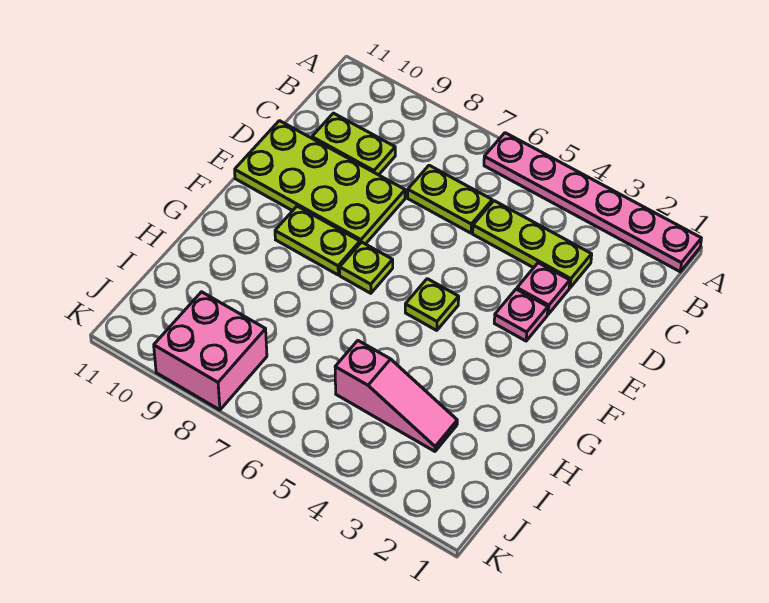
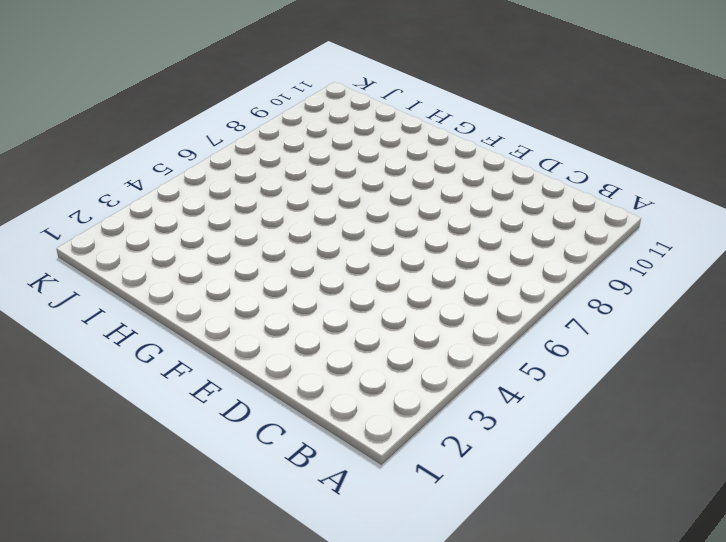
none -> pink plate A1:A6 level 1
none -> lime plate C3:C5 level 1
none -> lime plate C6:C7 level 1

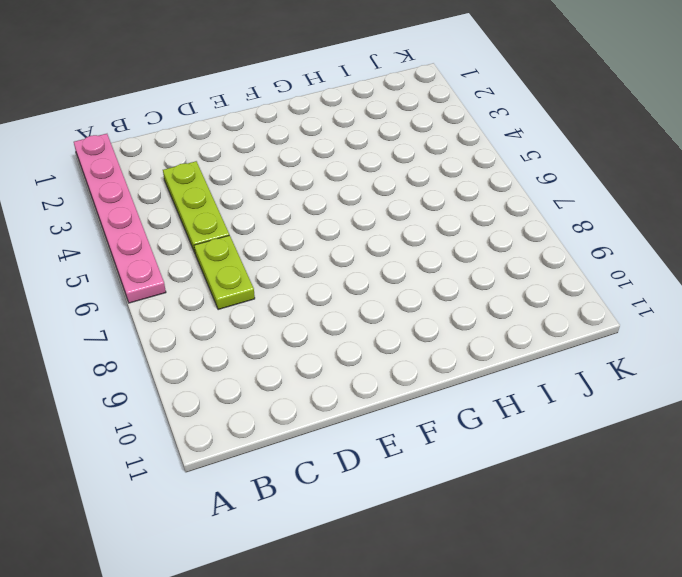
none -> lime plate C9:C10 level 1
none -> pink plate D3 level 1
none -> lime plate D8:E11 level 1

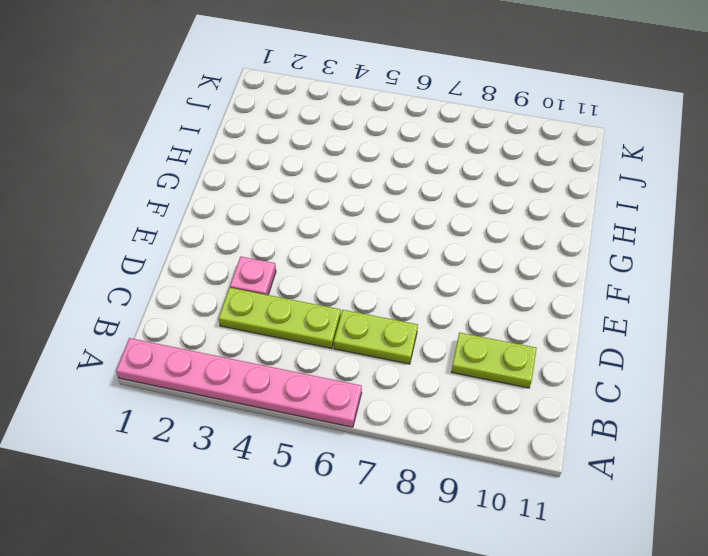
none -> lime plate D8:E11 level 1
none -> pink plate E3 level 1
none -> lime plate F5 level 1

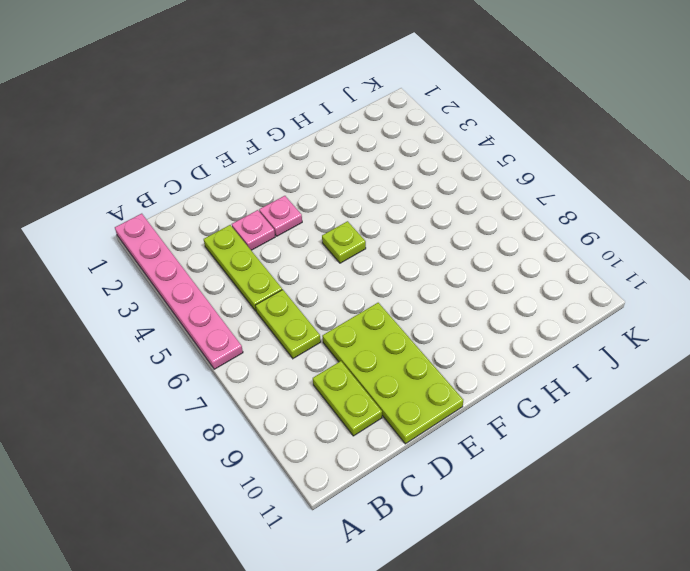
none -> lime plate F7 level 1
none -> lime plate F8:F9 level 1
none -> pink slope I3:I5 level 1 top 5

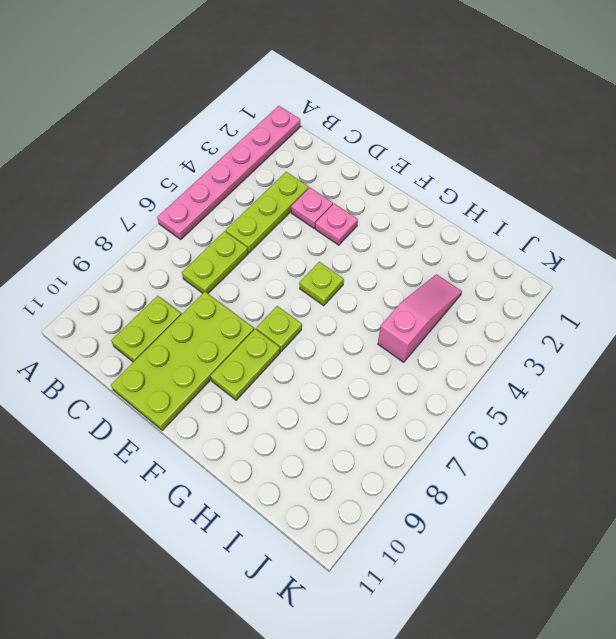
none -> pink brick J8:K9 level 1

